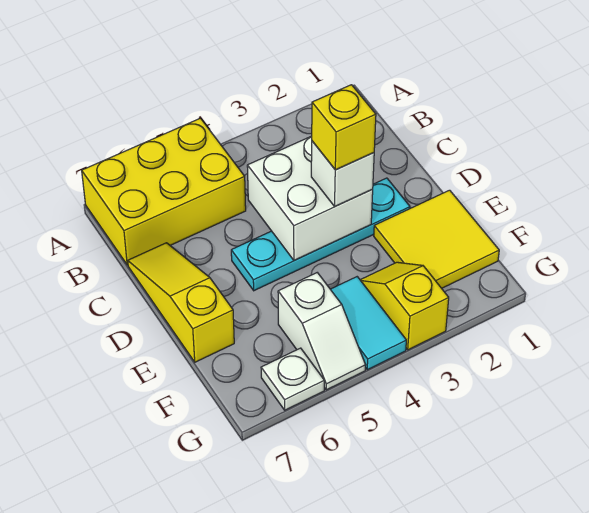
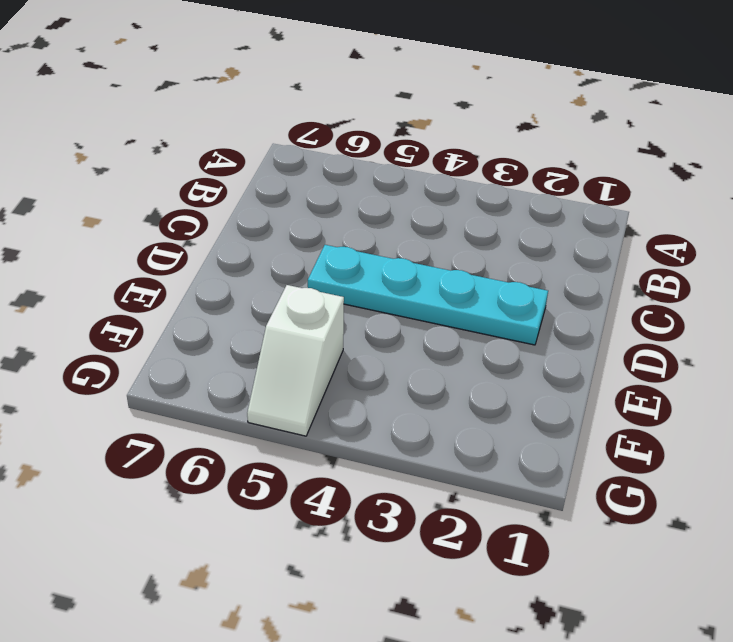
none -> yellow brick A5:B7 level 1
none -> yellow slope C7:E7 level 1 top E

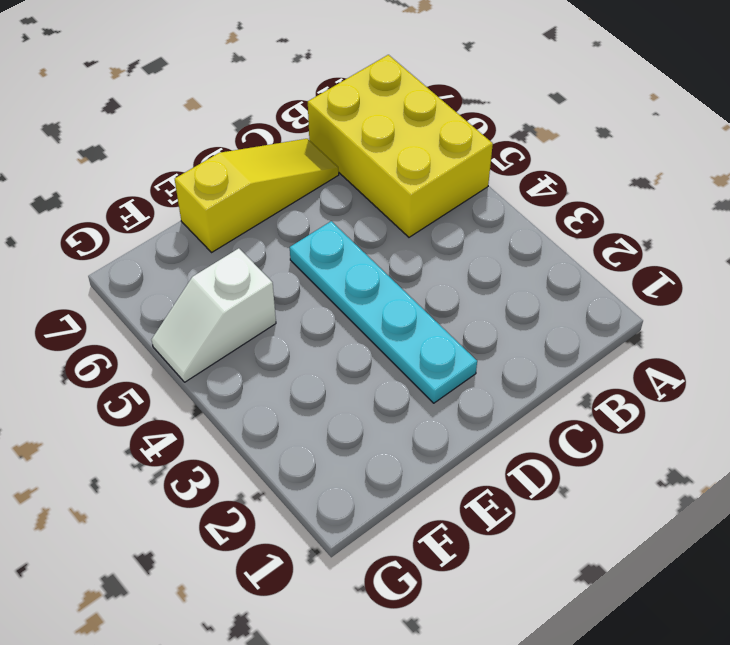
none -> yellow tile E1:F2 level 1
none -> yellow slope F3:G3 level 1 top G

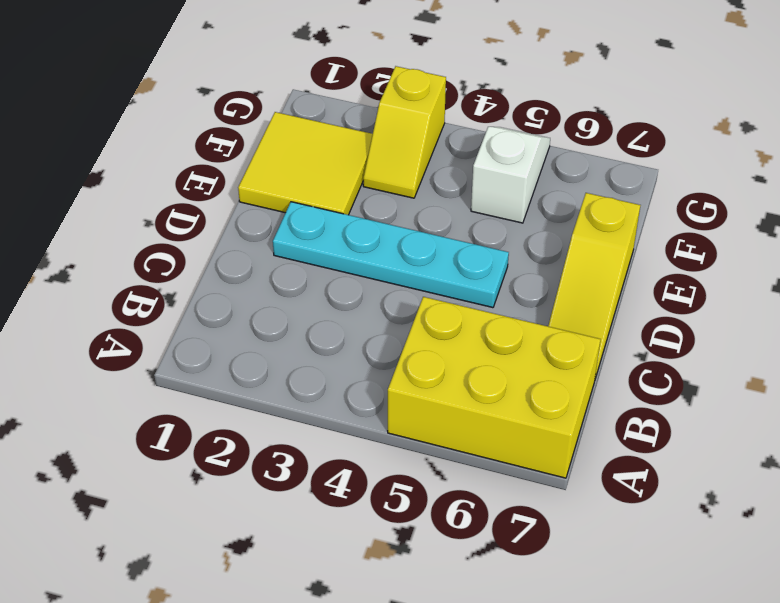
none -> cyan tile F4:G4 level 1
none -> white plate G6 level 1

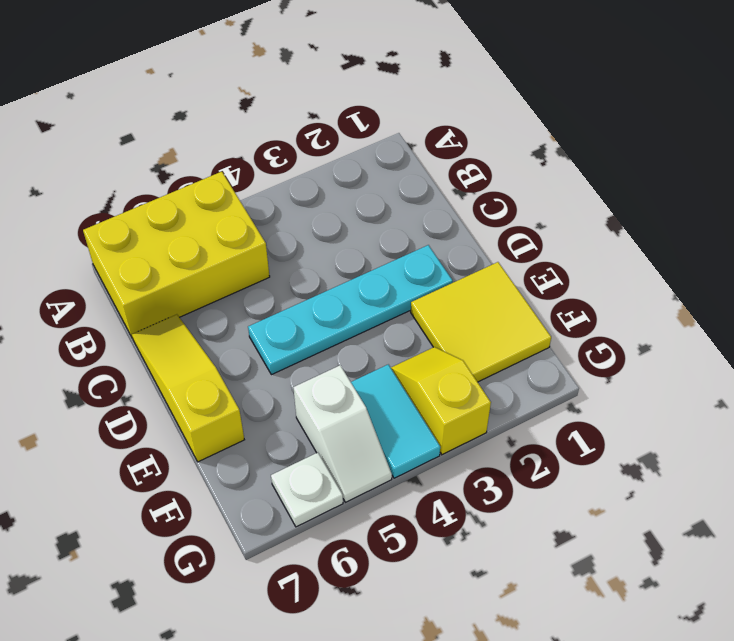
none -> white brick C3:D4 level 2
none -> white brick D3 level 3

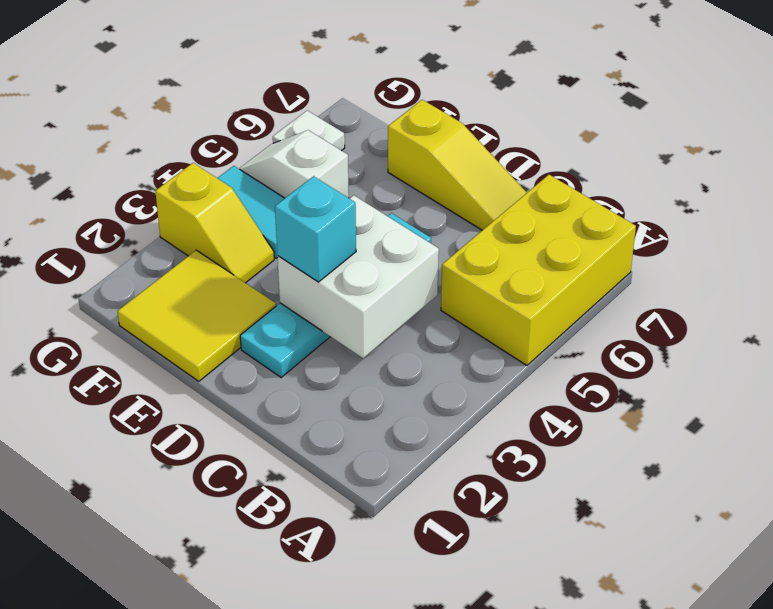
cyan brick D3 level 3 -> white brick D3 level 3
none -> yellow brick D3 level 4

